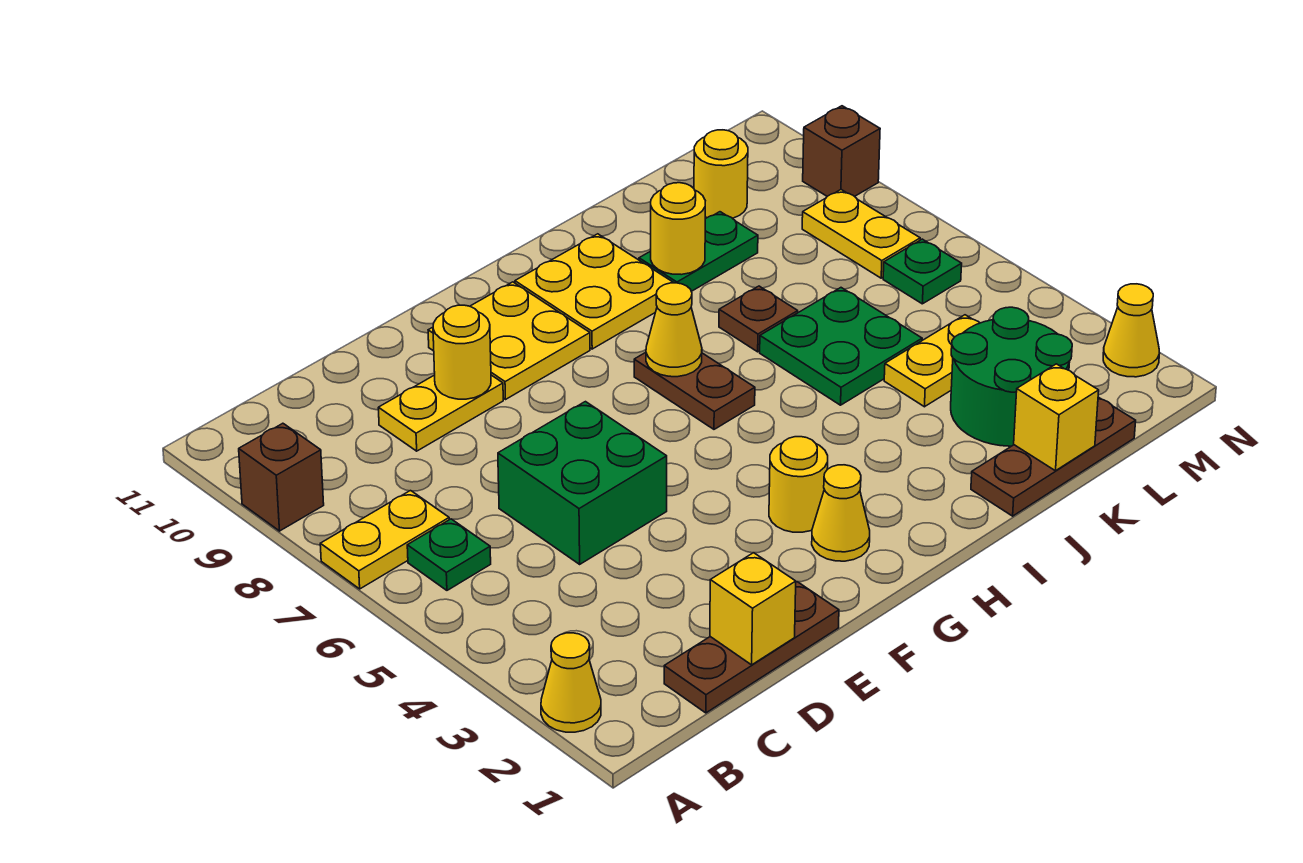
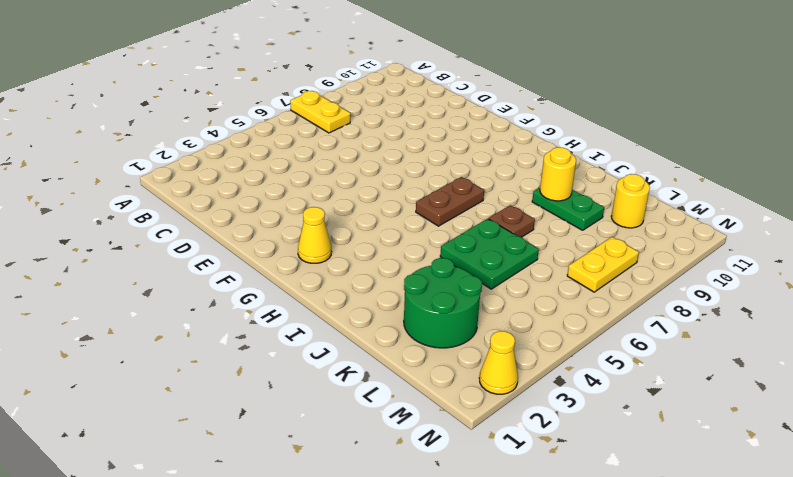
none -> yellow cone A2 level 1
none -> brown brick A9 level 1
none -> green plate B6 level 1

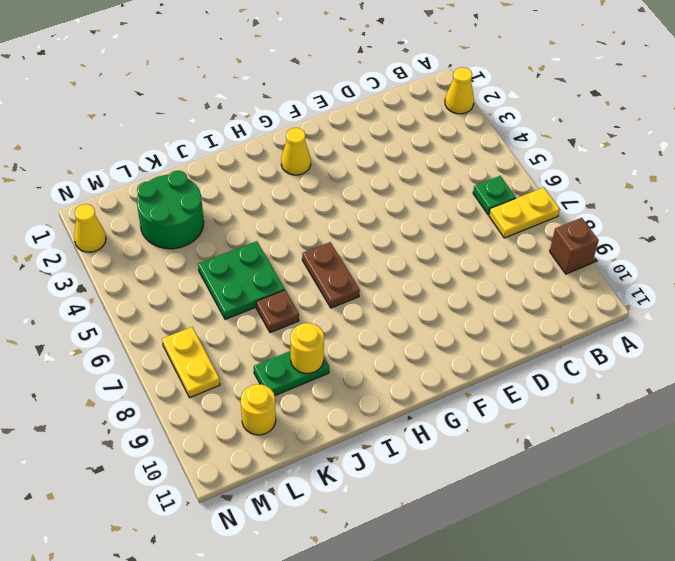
none -> brown plate C1:E1 level 1
none -> green brick D5:E6 level 1
none -> yellow plate D9:E9 level 1

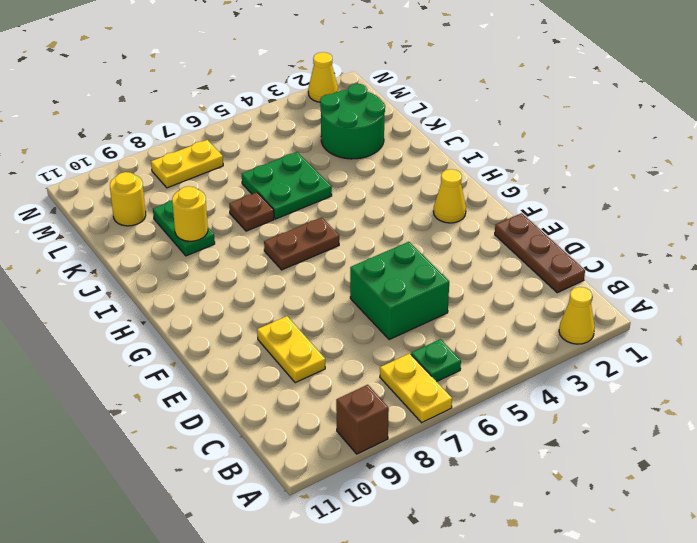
none -> yellow plate F9:G10 level 1
none -> yellow round brick G3 level 1
none -> yellow plate H9:I10 level 1

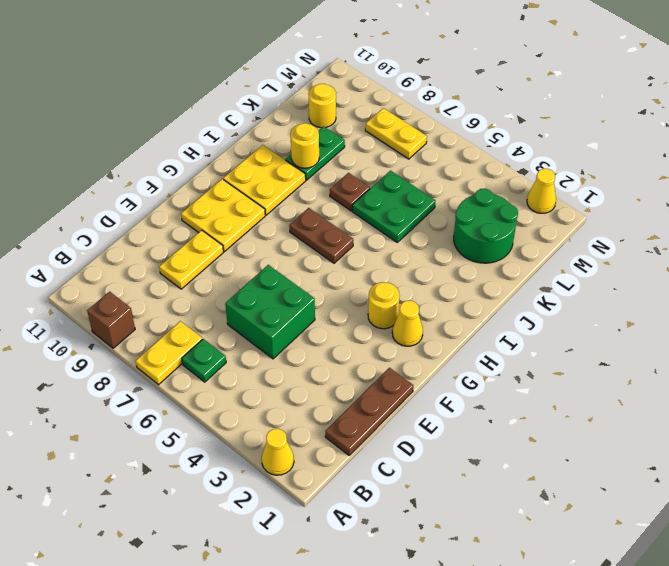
none -> brown plate J1:L1 level 1
none -> yellow plate K4:L4 level 1
none -> green plate M6 level 1

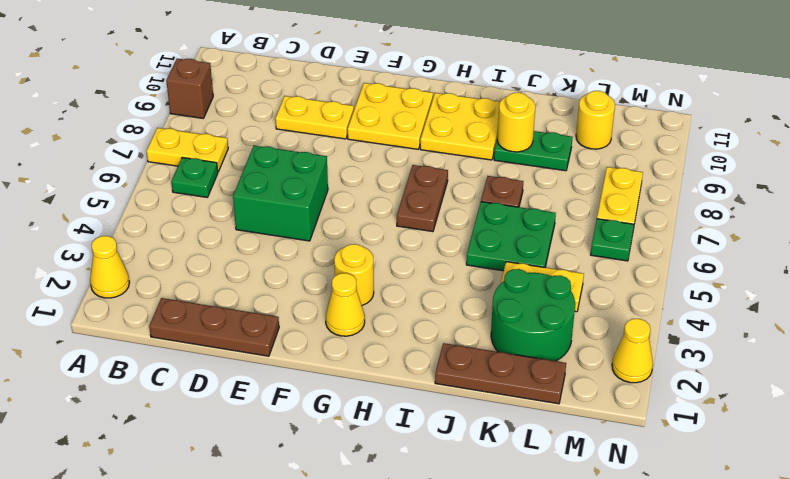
none -> brown brick N9 level 1
none -> yellow brick D1 level 2
none -> yellow round brick E9 level 2

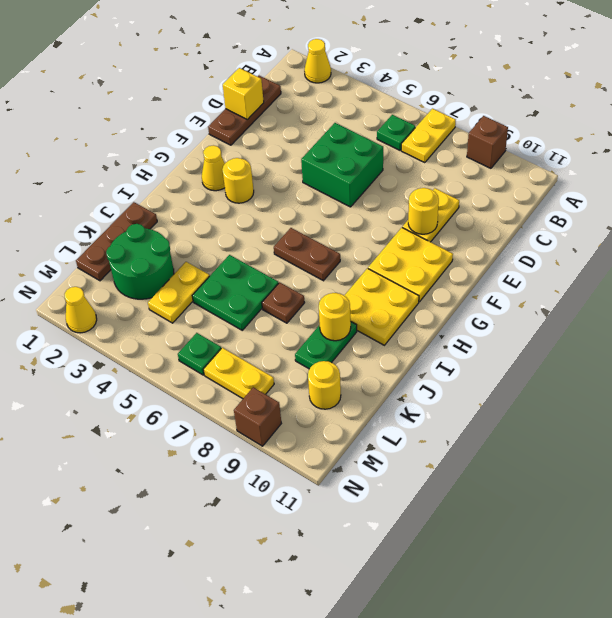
none -> yellow cone H7 level 2
none -> yellow brick K1 level 2

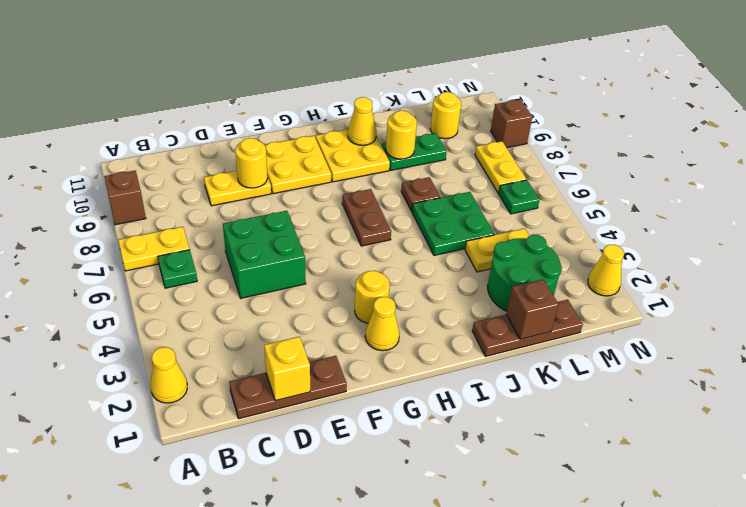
yellow cone I10 level 2 -> yellow cone H7 level 2
brown brick K1 level 2 -> yellow brick K1 level 2

